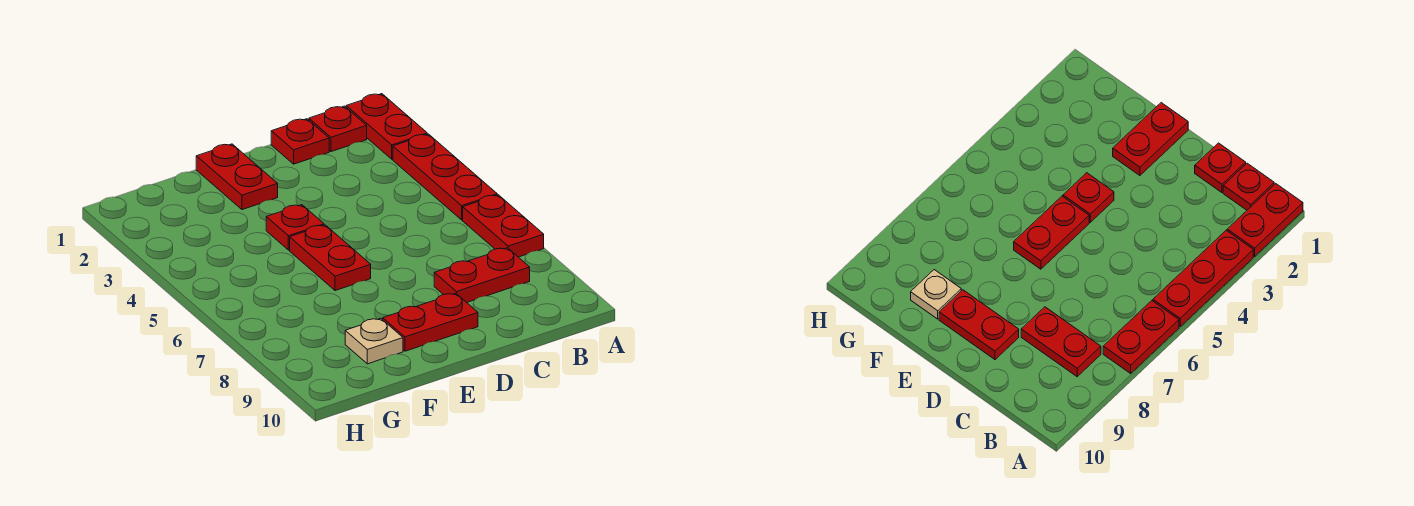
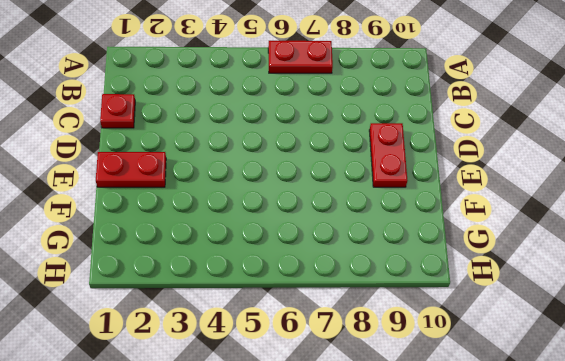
none -> red plate A1:A2 level 1
none -> red plate A3:A5 level 1

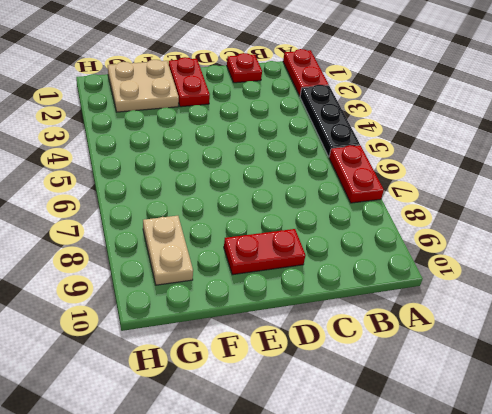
black plate A3:A5 level 1 -> red plate A3:A5 level 1
tan plate F1:G2 level 1 -> none
tan plate G8:G9 level 1 -> none
none -> red plate B1 level 1
none -> red plate B8:C8 level 1

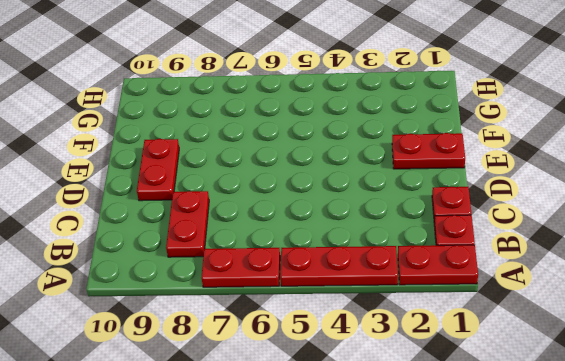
none -> red plate E4 level 1
none -> red plate E5:E6 level 1

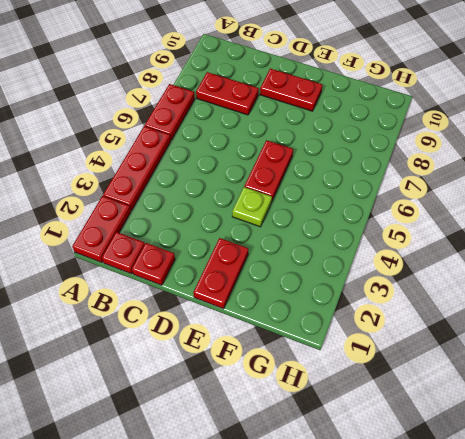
lime plate E4 level 1 -> red plate E4 level 1
none -> tan plate F9 level 1

